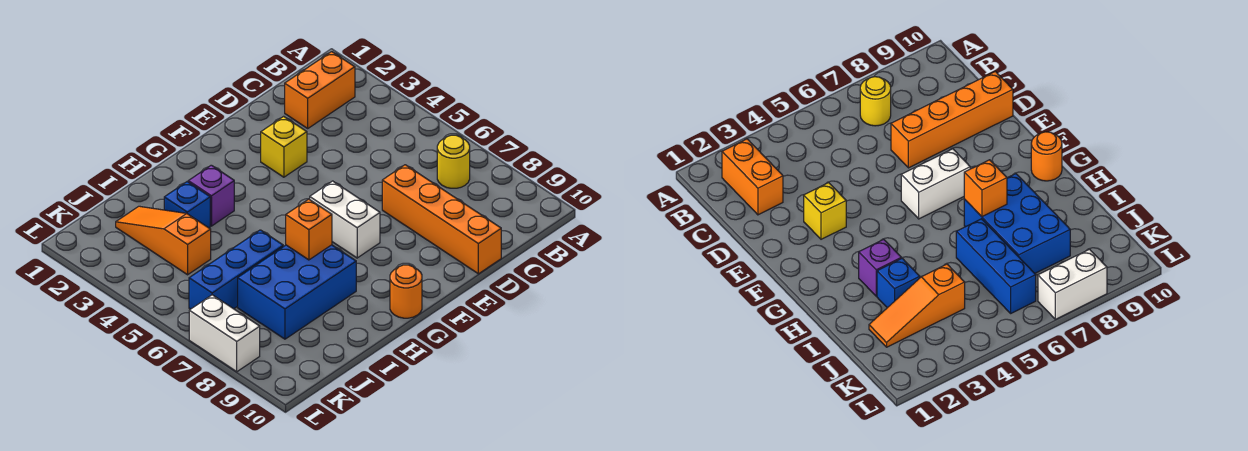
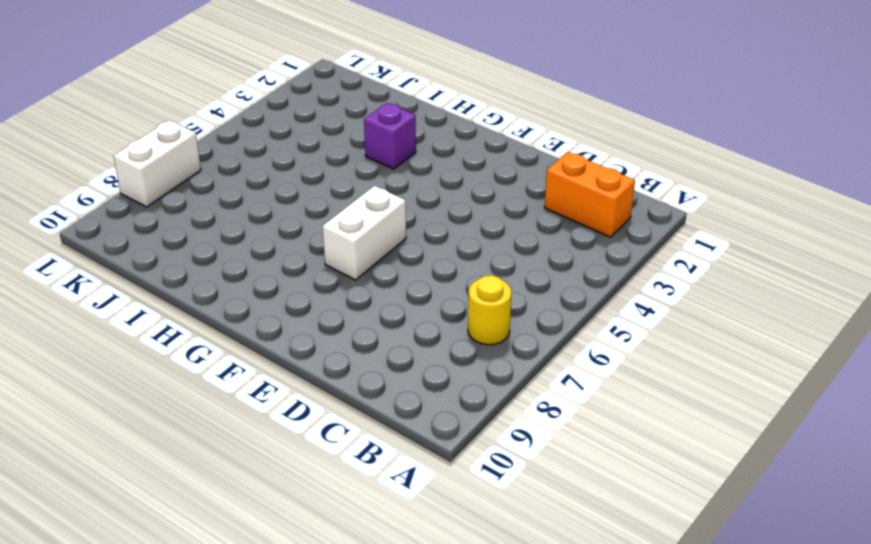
none -> orange brick D7:D10 level 1
none -> yellow brick E3 level 1
none -> orange round brick G10 level 1

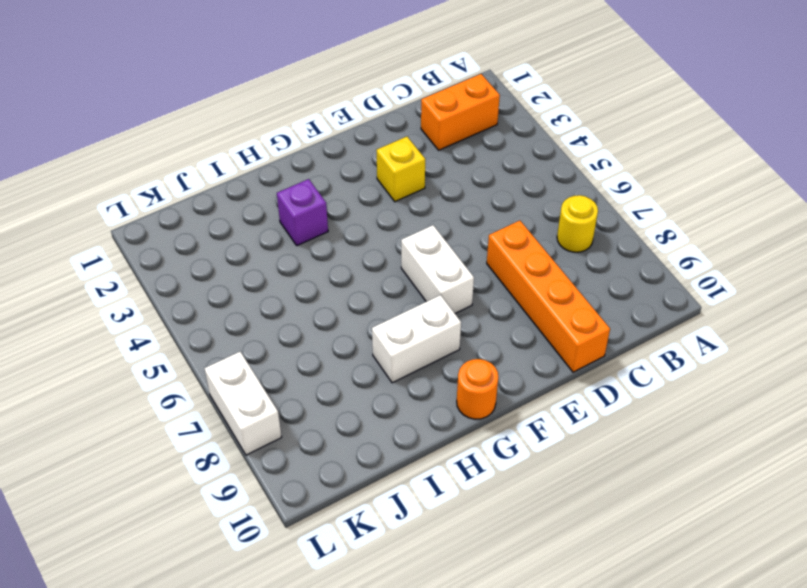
white brick G8:H8 level 1 -> blue brick H7:J8 level 1
none -> blue brick I3 level 1
none -> blue brick I6:K6 level 1
none -> orange slope J2:J4 level 1 top 4

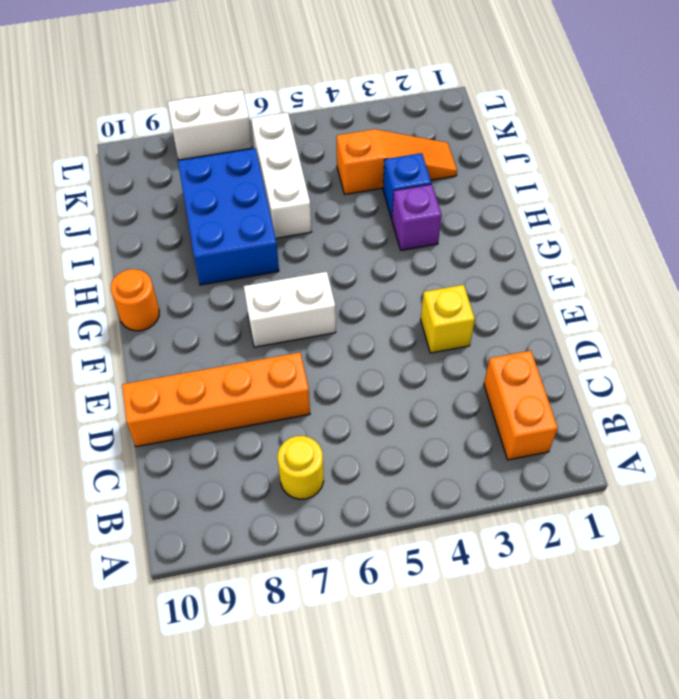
white brick I6:K6 level 1 -> blue brick I6:K6 level 1
none -> orange brick H7 level 2

